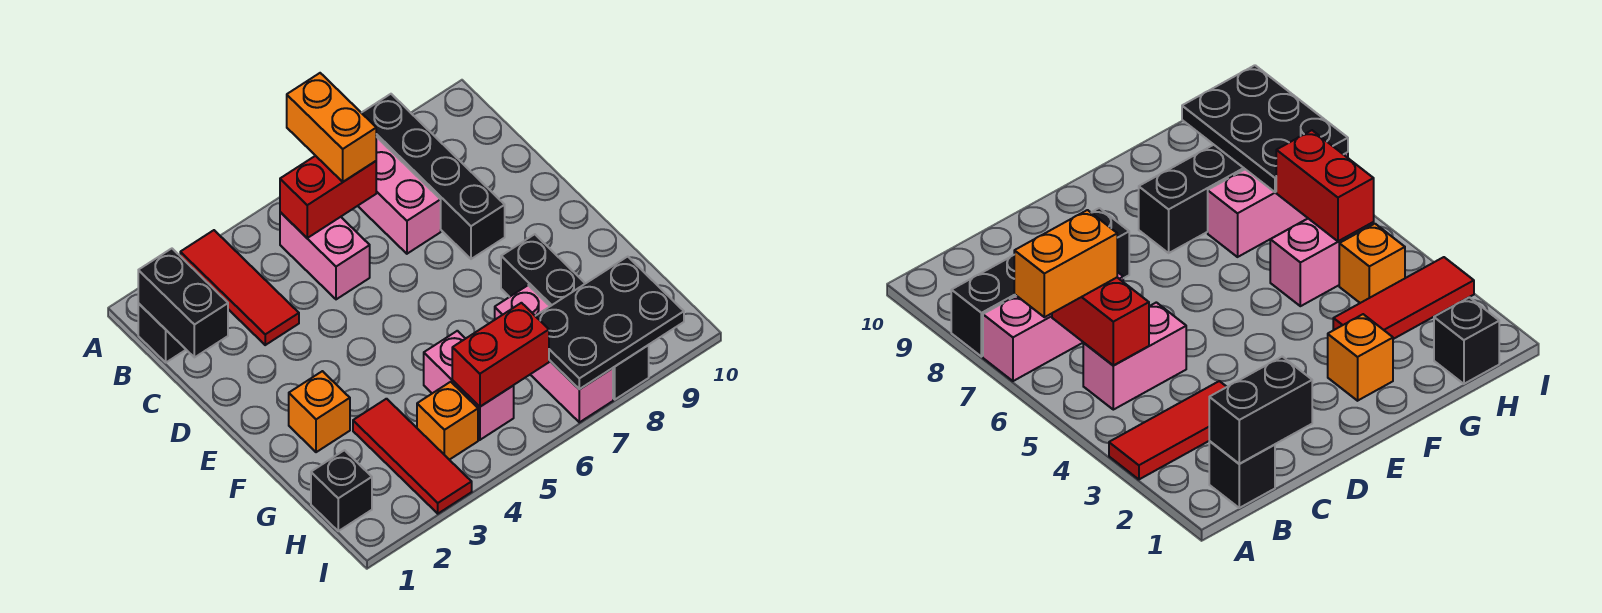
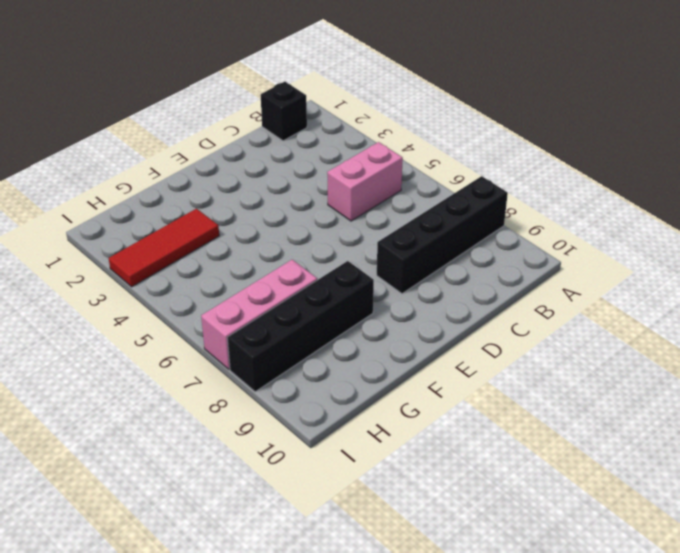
none -> red tile A3:C3 level 1
none -> pink brick A7:C7 level 1
none -> orange brick F2 level 1

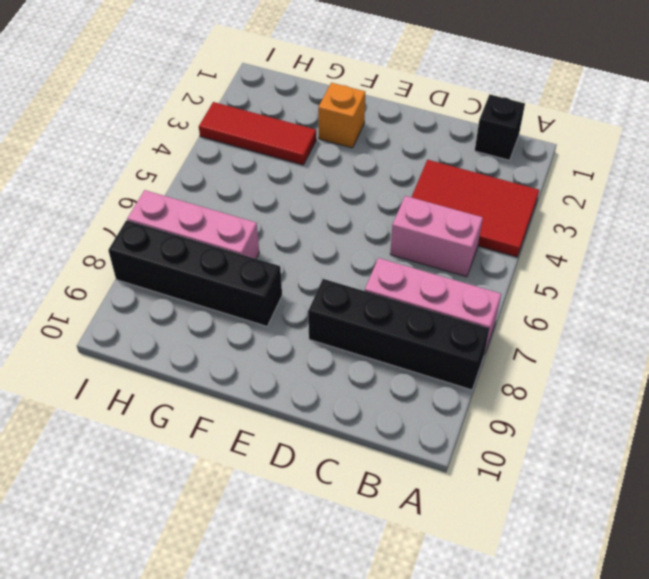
red tile A3:C4 level 1 -> red tile A3:C3 level 1
none -> pink brick G5:H5 level 1
none -> black brick H1 level 1
none -> orange brick H4 level 1

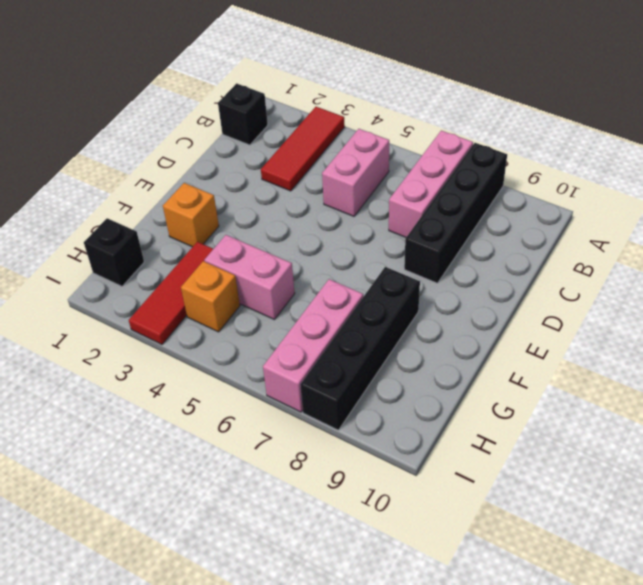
pink brick G4:G5 level 1 -> pink brick G5:H5 level 1
none -> black brick B1:C1 level 2
none -> red brick B5:B6 level 2
none -> red brick H5:H6 level 2

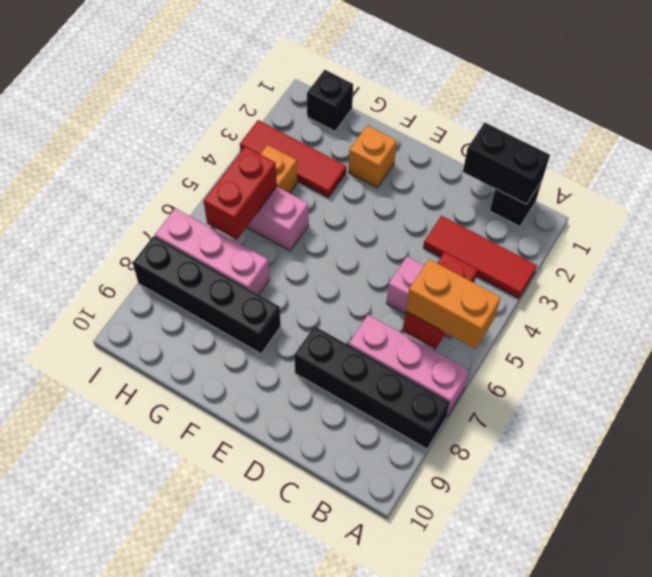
none -> black plate H7:I9 level 2

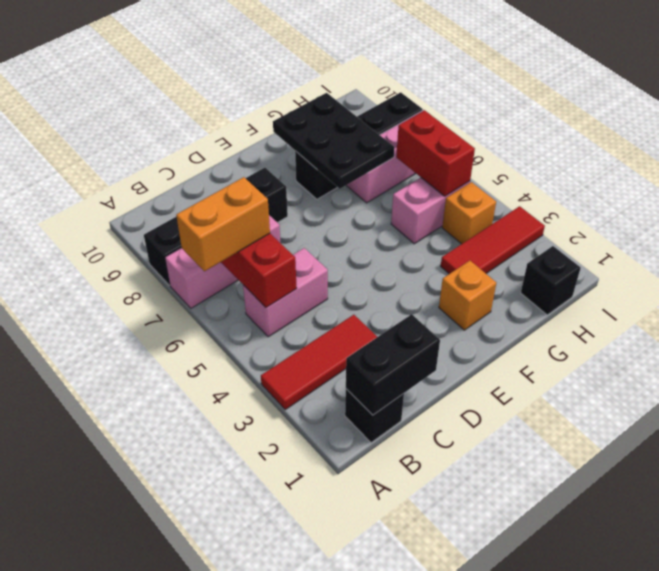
black plate F7:G9 level 2 -> black plate H7:I9 level 2

